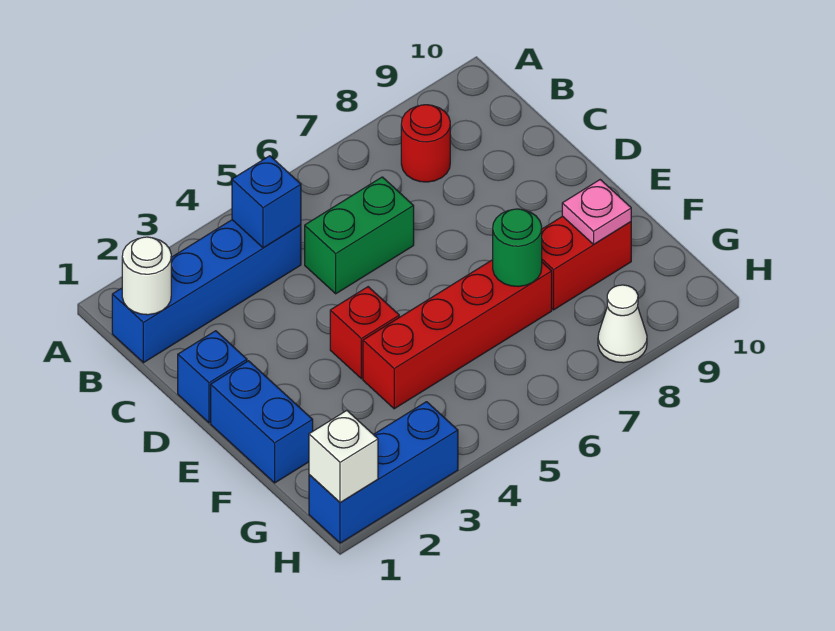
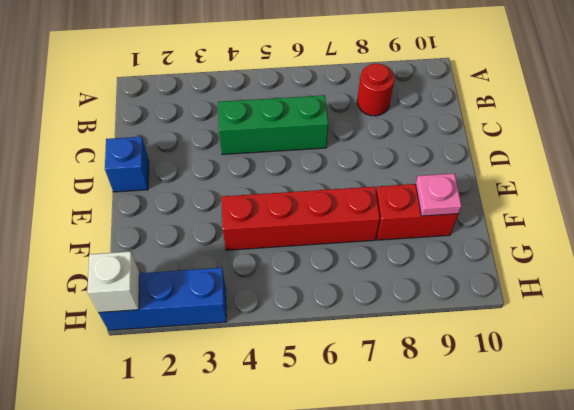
green brick C4:C6 level 1 -> green brick C5:C6 level 1
none -> blue brick B1:B4 level 1
none -> blue brick E1:F1 level 1
none -> red brick E4 level 1

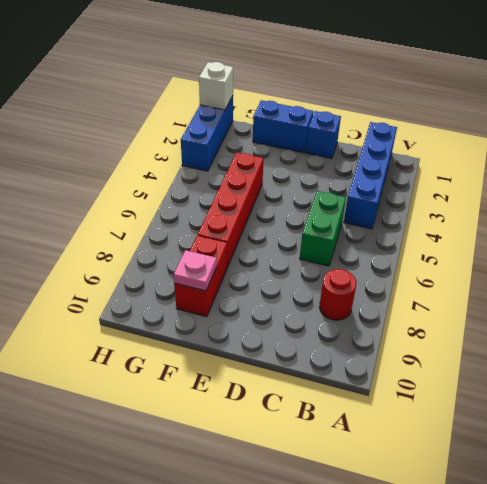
none -> red brick E4 level 1
none -> white cone H8 level 1
none -> white round brick B1 level 2

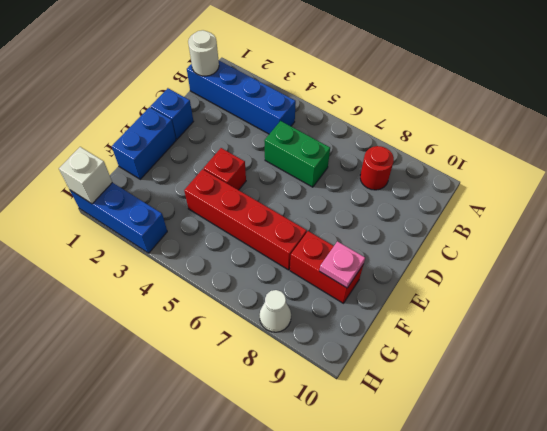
none -> blue brick B4 level 2
none -> green round brick F7 level 2

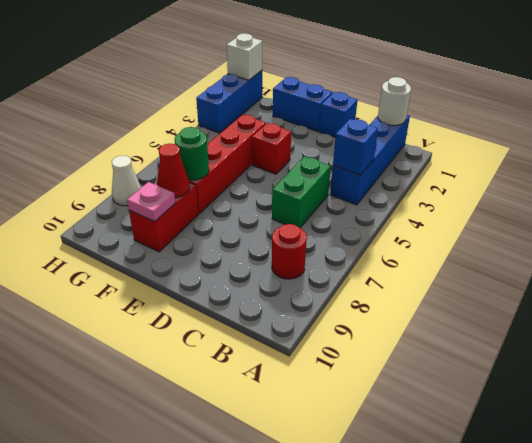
red cone F8 level 2 -> none

